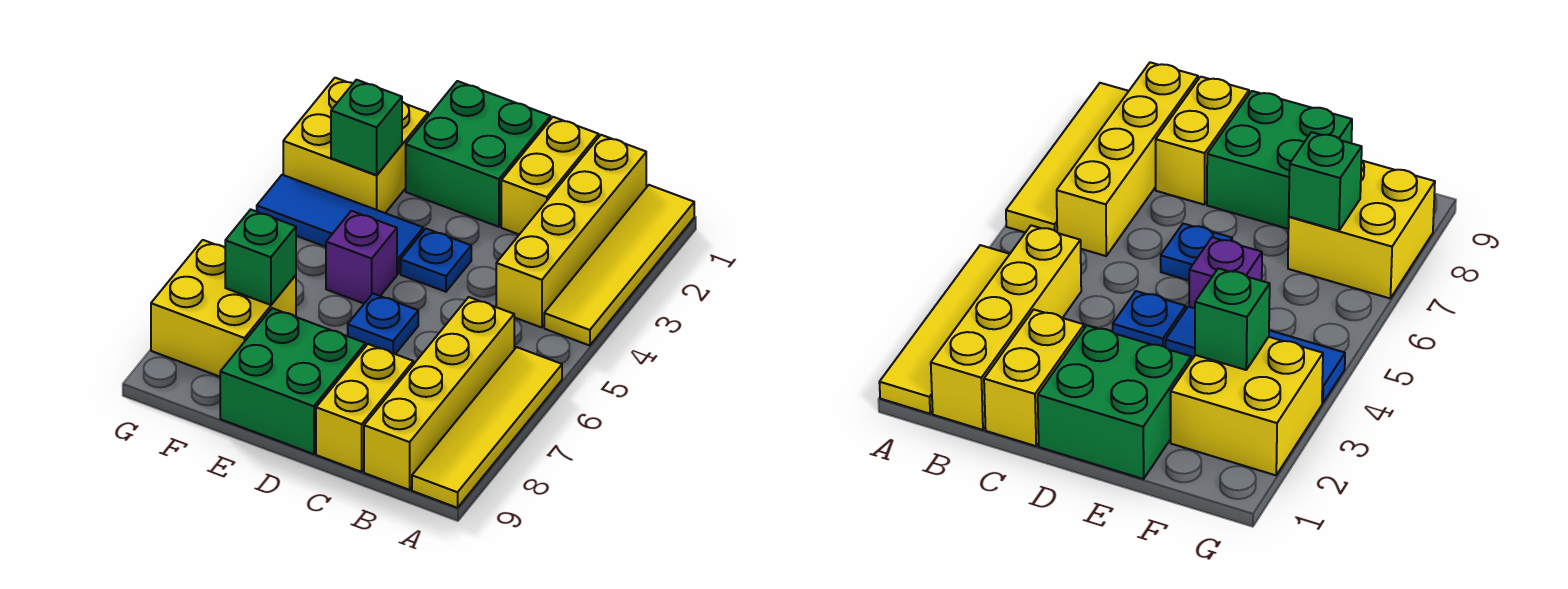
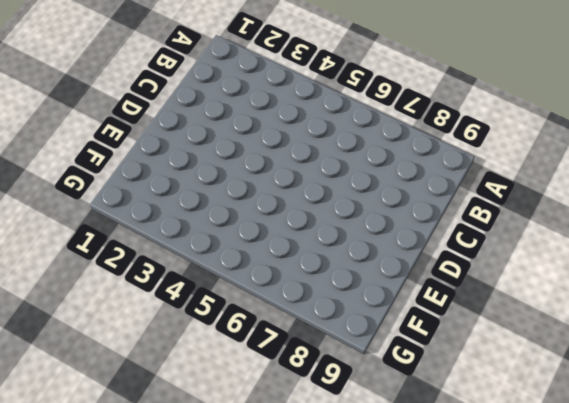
none -> yellow tile A1:A4 level 1
none -> yellow tile A6:A9 level 1
none -> yellow brick B1:B4 level 1

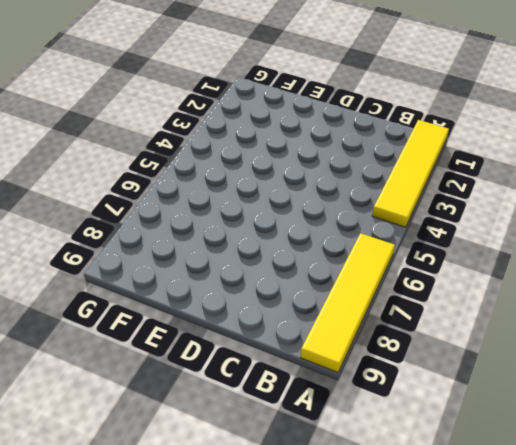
none -> yellow brick B1:B4 level 1
none -> yellow brick B6:B9 level 1
none -> yellow brick C1:C2 level 1

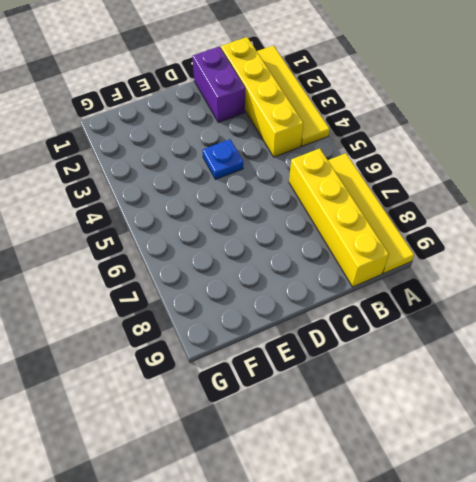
purple brick C1:C2 level 1 -> yellow brick C1:C2 level 1
none -> yellow brick C8:C9 level 1
none -> green brick D1:E2 level 1
none -> blue plate D6 level 1

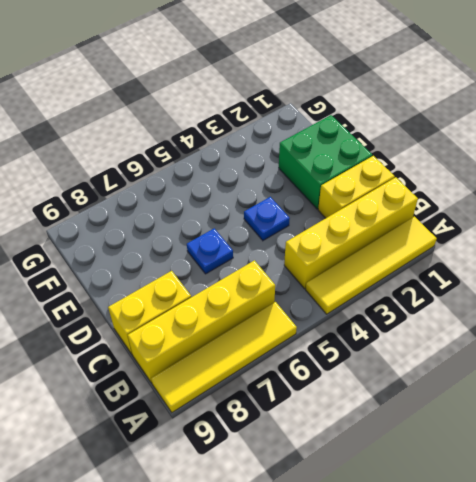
none -> green brick D8:E9 level 1
none -> blue tile E4:G4 level 1
none -> purple brick E5 level 1

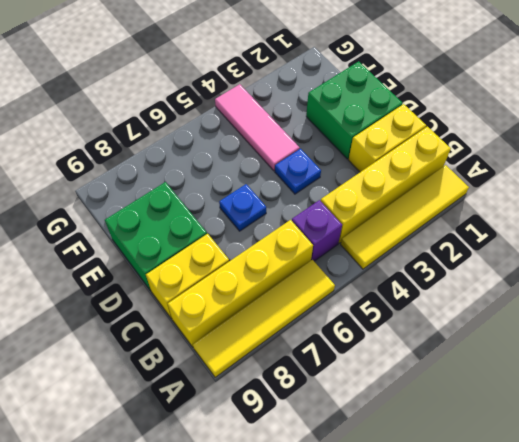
purple brick B5 level 1 -> purple brick E5 level 1
pink tile E4:G4 level 1 -> blue tile E4:G4 level 1
none -> yellow brick F2:G3 level 1
none -> yellow brick F7:G8 level 1
none -> green brick F3 level 2

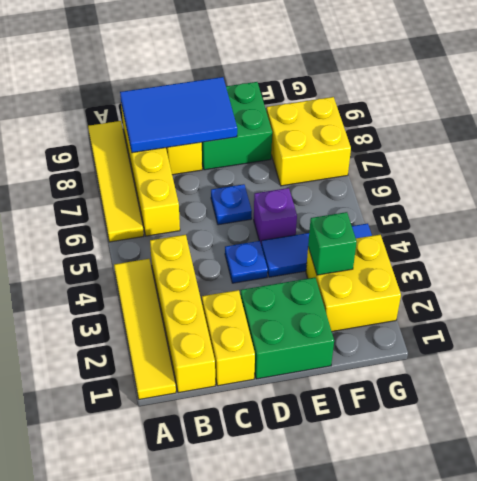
blue tile B8:D9 level 2 -> none
none -> green brick F7 level 2

